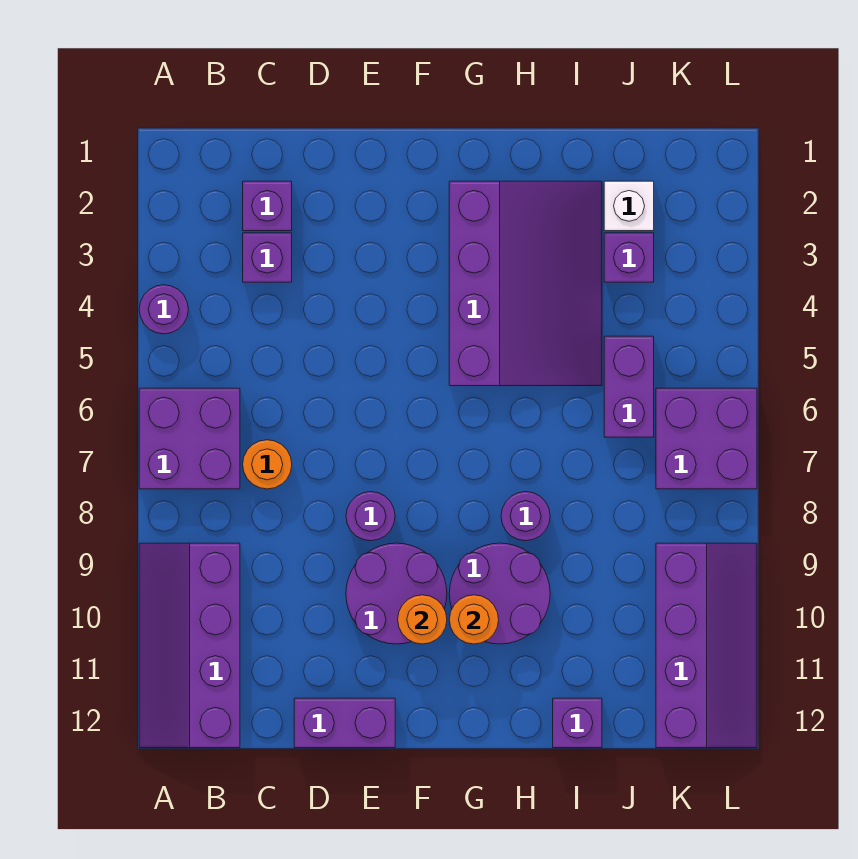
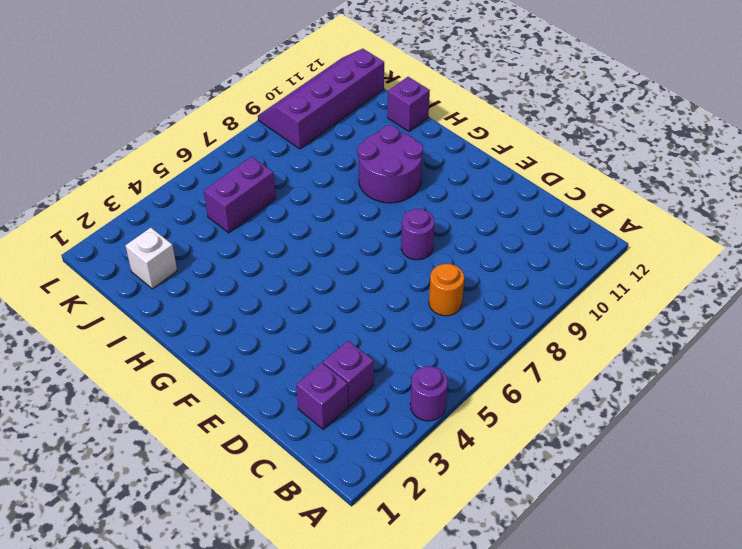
none -> purple brick A6:B7 level 1
none -> purple slope A9:B12 level 1 top B
none -> purple brick D12:E12 level 1

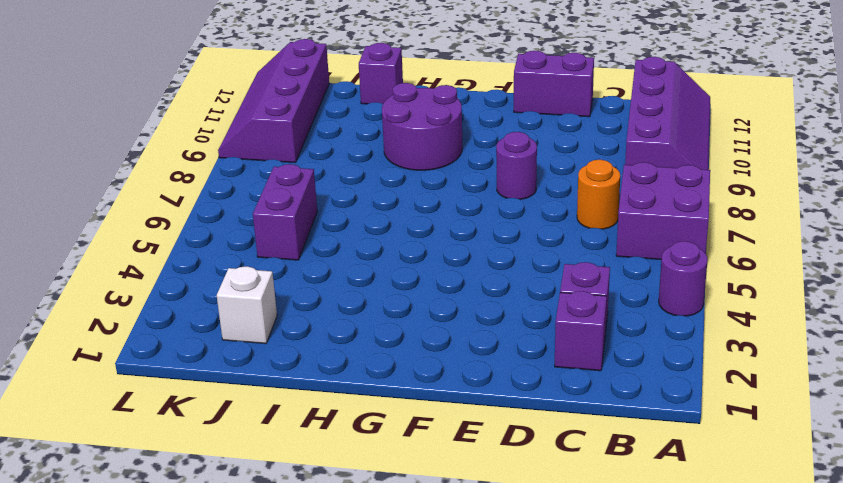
none -> purple round brick E9:F10 level 1
none -> purple slope G2:I5 level 1 top G
none -> purple round brick H8 level 1

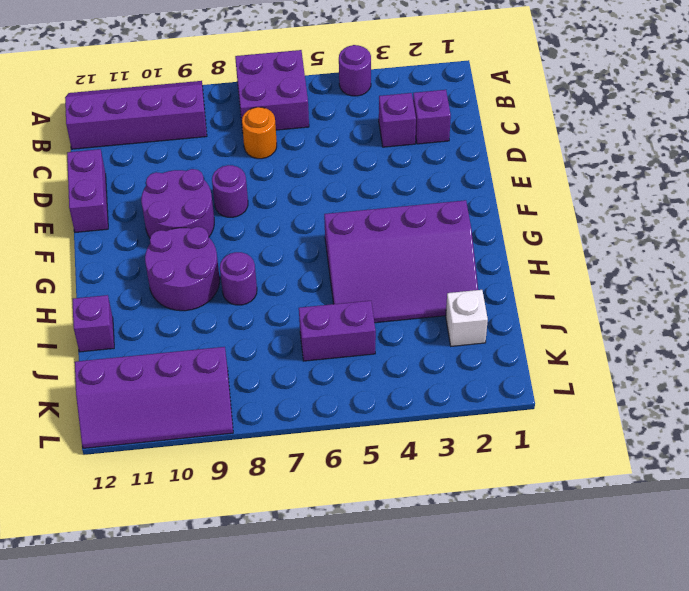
none -> purple brick J3 level 1
none -> purple brick K6:L7 level 1
none -> orange round brick F10 level 2

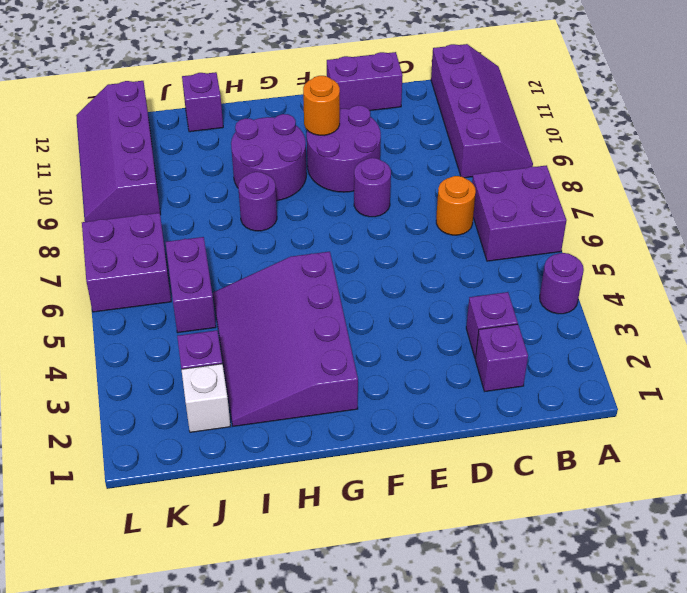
none -> orange round brick G10 level 2

